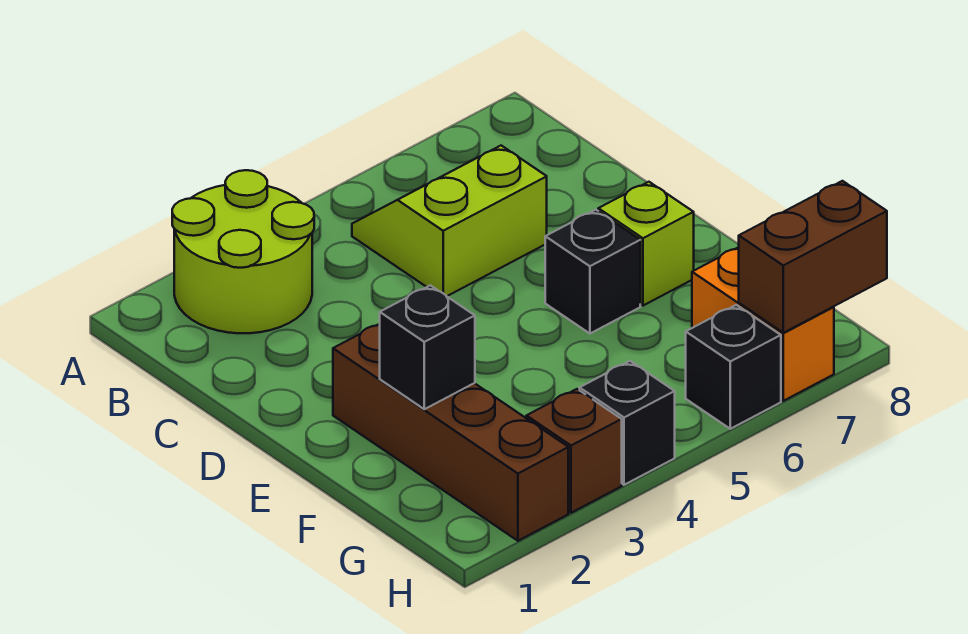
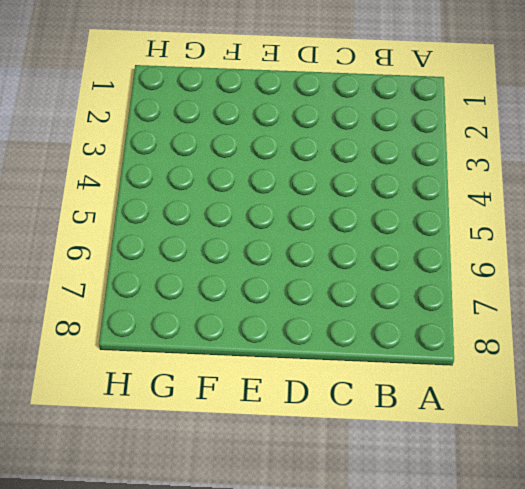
none -> lime round brick A2:B3 level 1
none -> lime slope B5:C6 level 1 top C

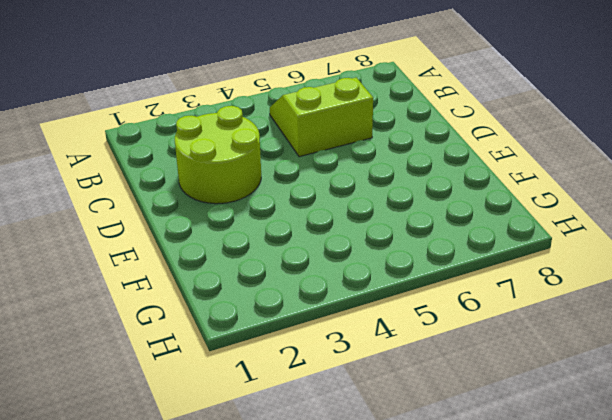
lime round brick C2:D3 level 1 -> lime round brick A2:B3 level 1
none -> brown brick E2:H2 level 1
none -> black brick E6 level 1

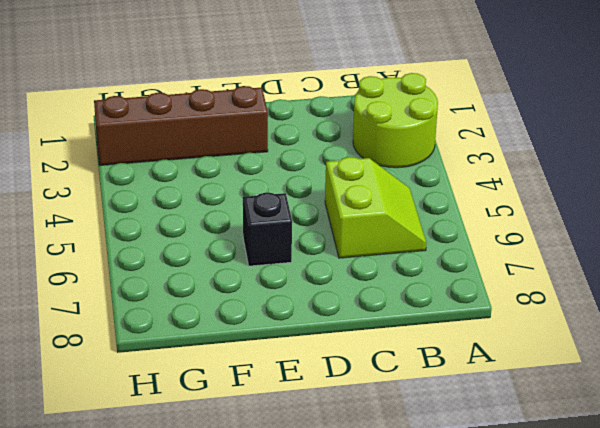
none -> lime brick E7 level 1
none -> orange brick G7:H7 level 1

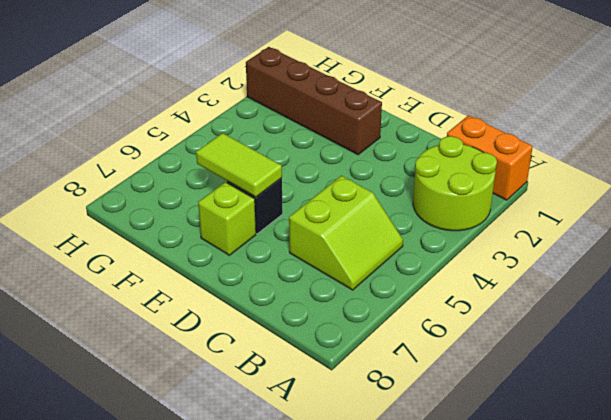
orange brick A1:B1 level 1 -> orange brick G7:H7 level 1
lime tile E6:F6 level 2 -> none
none -> brown brick H3 level 1
none -> black brick H4 level 1

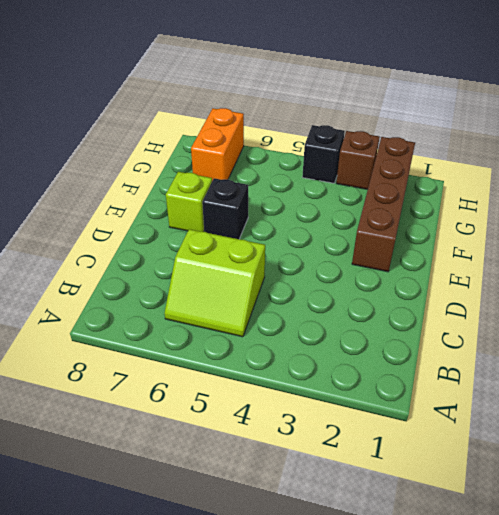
none -> lime round brick A2:B3 level 1
none -> black brick H6 level 1

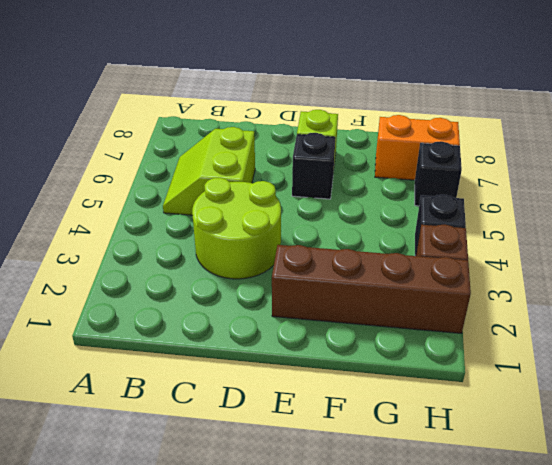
lime round brick C3:D4 level 1 -> lime round brick A2:B3 level 1
none -> black brick F2 level 2
none -> brown brick H7:H8 level 2

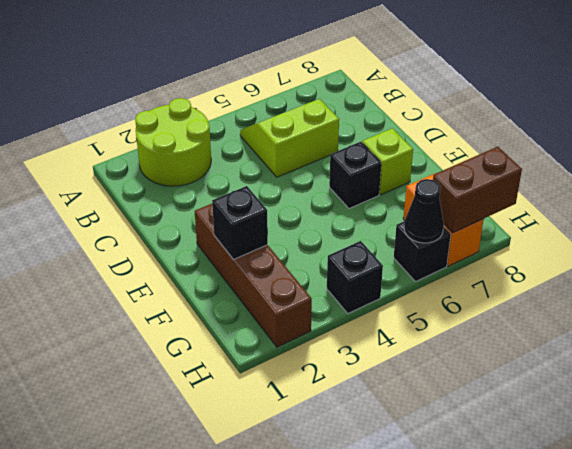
black cone H6 level 2 -> none
none -> brown brick H3 level 1

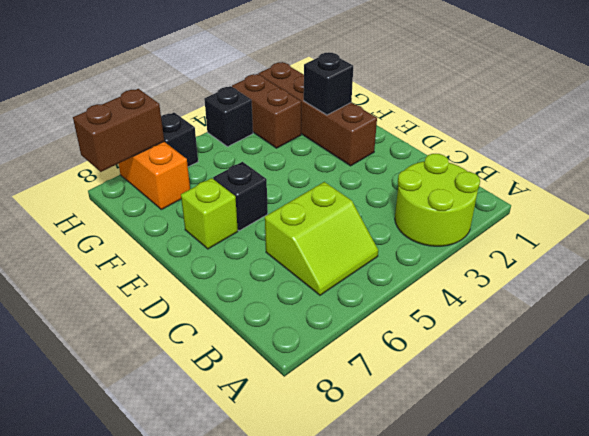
brown brick G3:H3 level 1 -> brown brick H3 level 1

